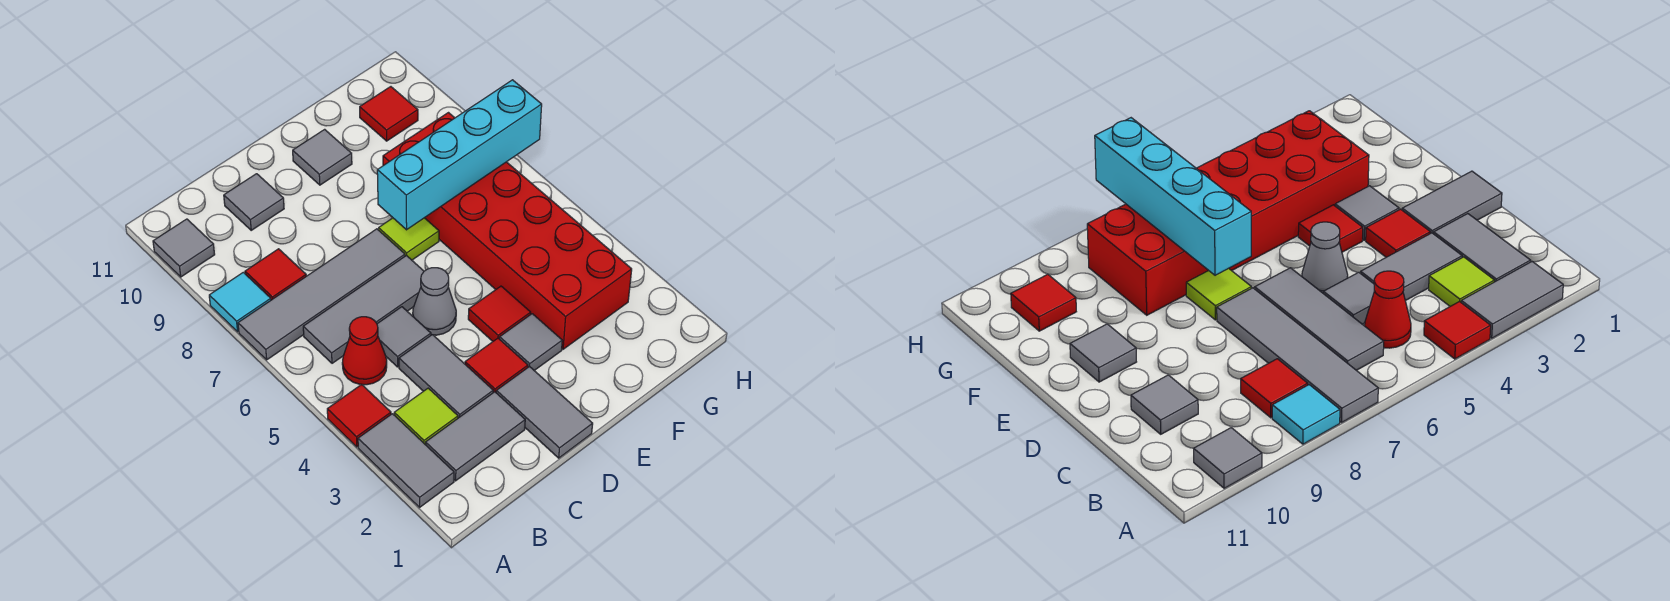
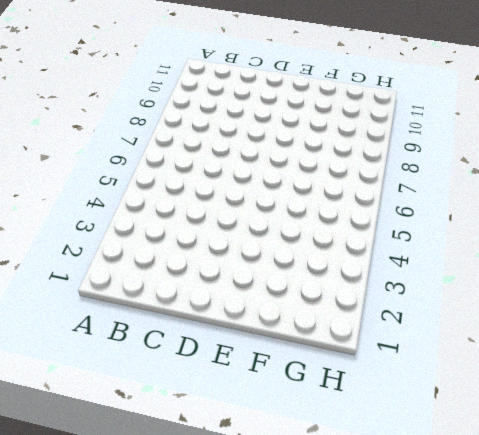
none -> grey tile A2:A3 level 1
none -> red tile A4 level 1
none -> grey tile A7:D7 level 1

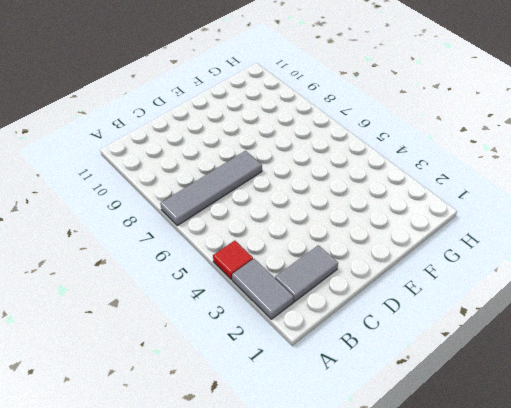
none -> cyan tile A8 level 1
none -> grey tile A10 level 1
none -> lime tile B3 level 1

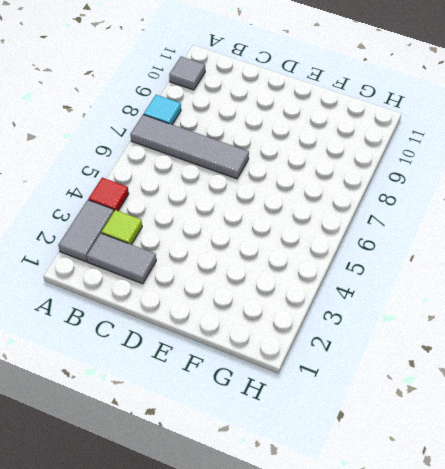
none -> red cone B5 level 1
none -> grey tile B6:D6 level 1
none -> red tile B8 level 1

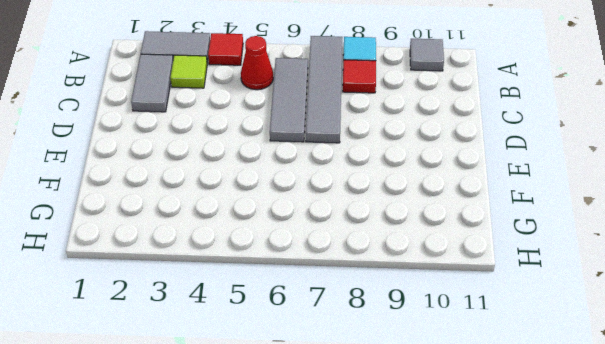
none -> grey tile C3:C4 level 1
none -> grey tile C5 level 1
none -> grey tile C10 level 1

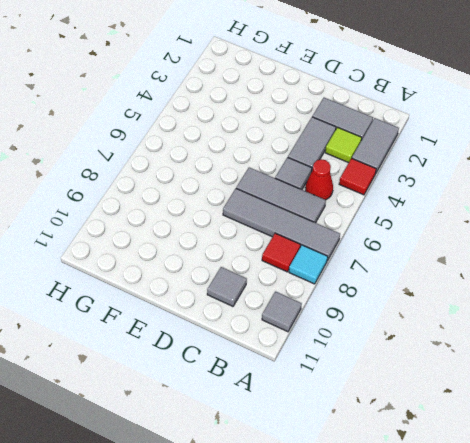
none -> grey tile D1:D2 level 1
none -> red tile D3 level 1
none -> grey cone D5 level 1

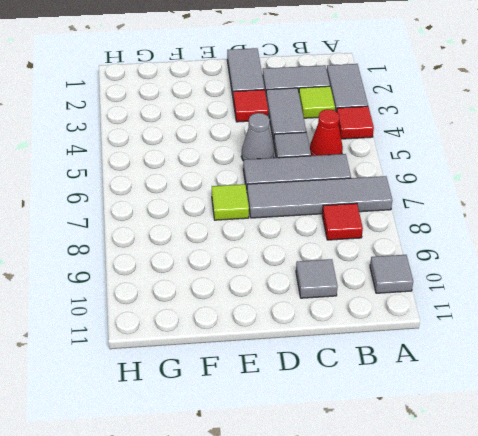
none -> cyan tile A8 level 1
none -> grey tile E3 level 1
none -> red tile E4 level 1

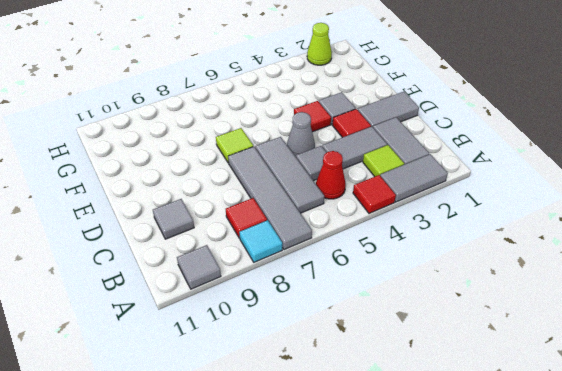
lime cone H2 level 1 -> none
none -> grey tile E10 level 1
none -> red brick F3:G8 level 1
none -> red tile G10 level 1

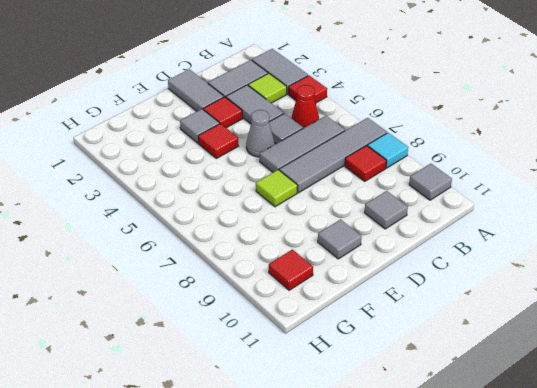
none -> red brick F3:G8 level 1
none -> cyan brick E7:H7 level 2

